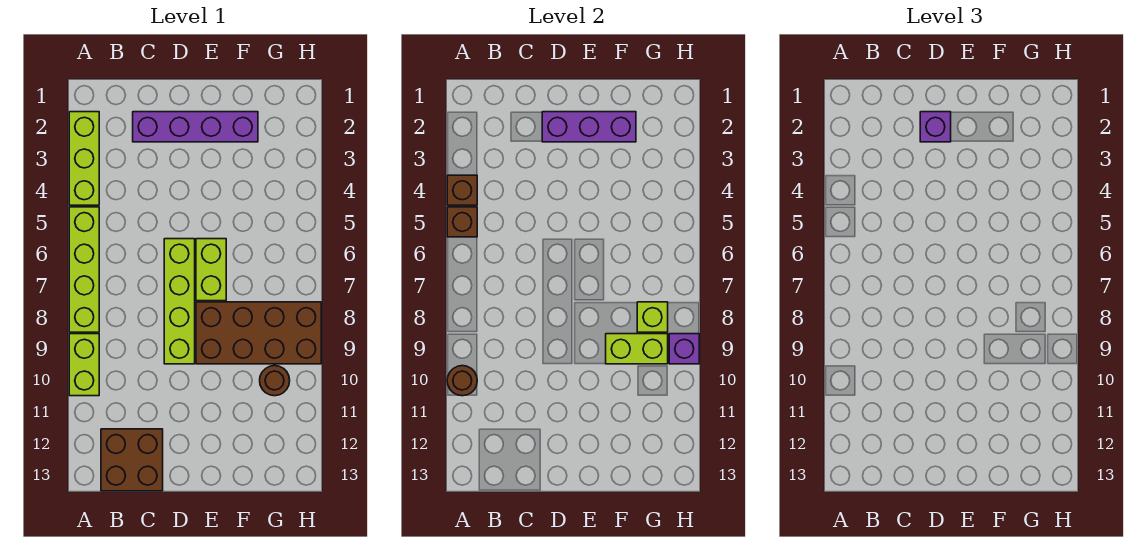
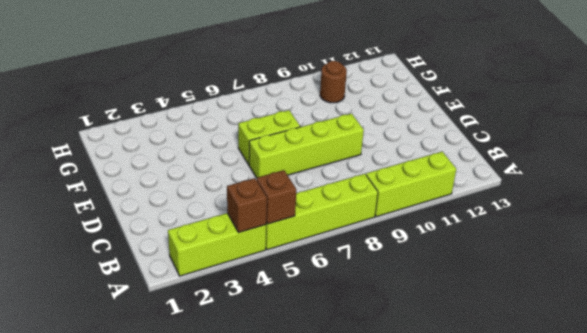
lime brick A9:A11 level 1 -> lime brick A9:A10 level 1
none -> brown brick B12:C13 level 1
none -> purple brick C2:F2 level 1
none -> brown brick E8:H9 level 1

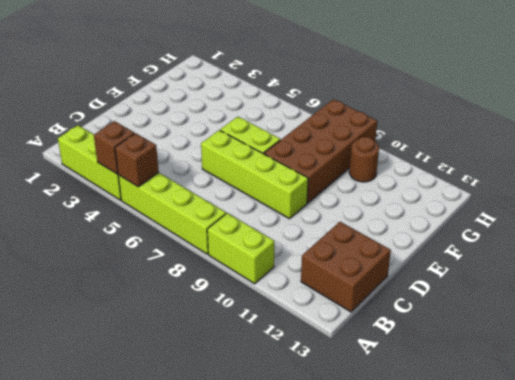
none -> purple brick C2:F2 level 1
none -> brown round brick A10 level 2
none -> purple brick D2:F2 level 2

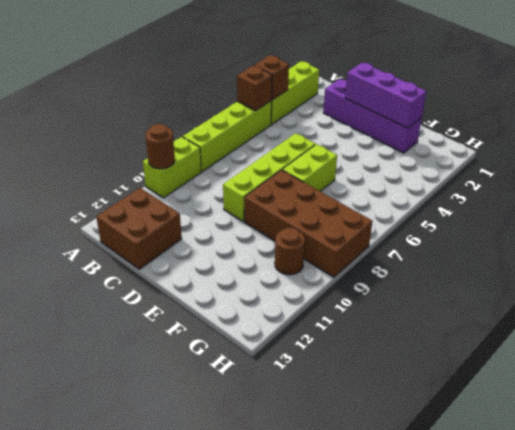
none -> lime brick F9:G9 level 2
none -> lime brick G8 level 2
none -> purple brick H9 level 2

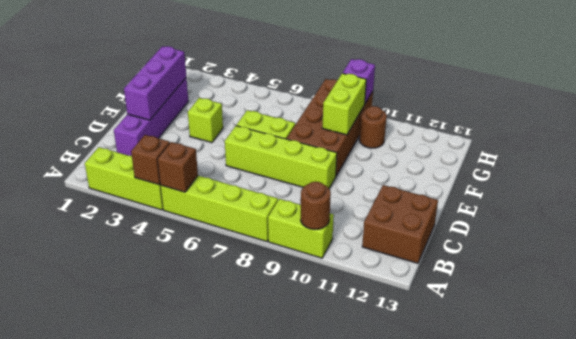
lime brick E4 level 1 -> lime brick G8 level 2
none -> purple brick D2 level 3

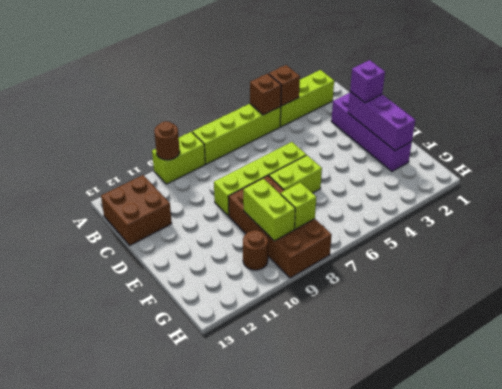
none -> purple brick H9 level 2

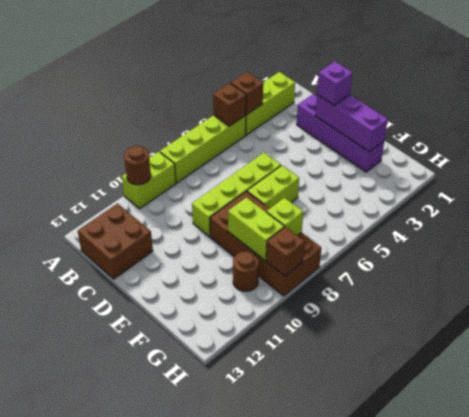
brown brick H9 level 2 -> purple brick H9 level 2

